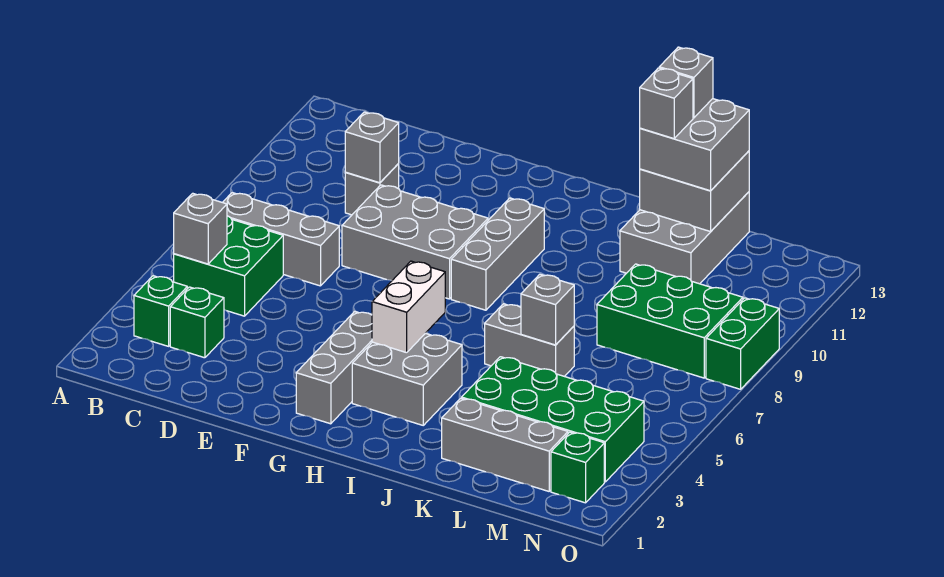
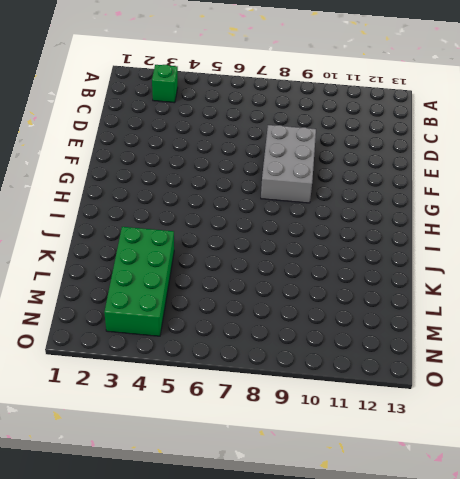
none -> green brick B5:C6 level 1
none -> grey brick B7:D7 level 1
none -> green brick C3 level 1

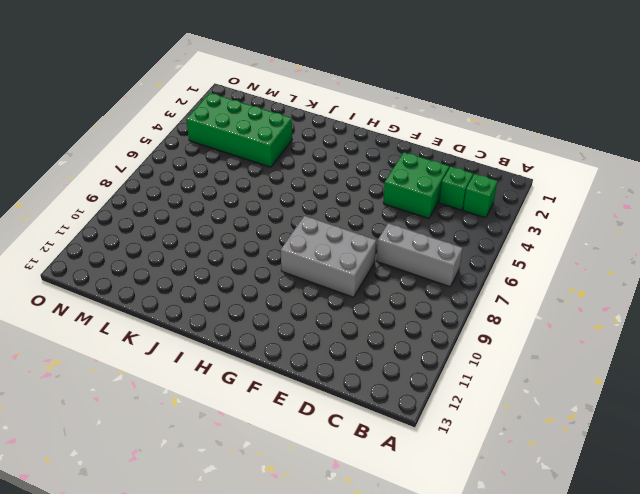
green brick D3:E4 level 1 -> green brick B5:C6 level 1
none -> grey brick D10 level 1
none -> grey brick G2:G4 level 1
none -> grey brick H3:I4 level 1

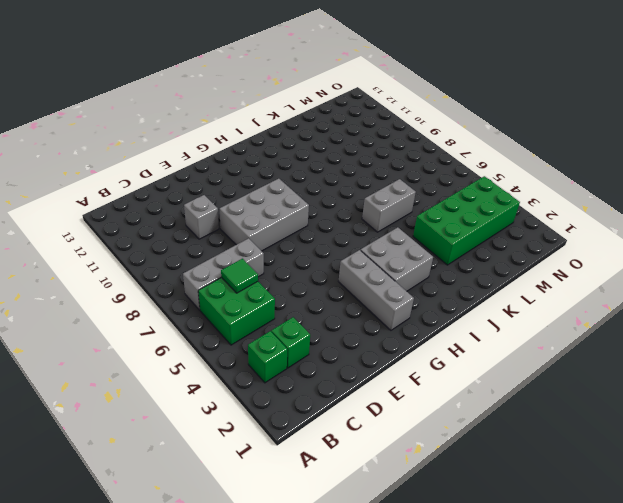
green tile C6 level 2 -> none
none -> grey brick H8:H10 level 1
none -> grey brick K2:M2 level 1
none -> grey brick K11:L13 level 1

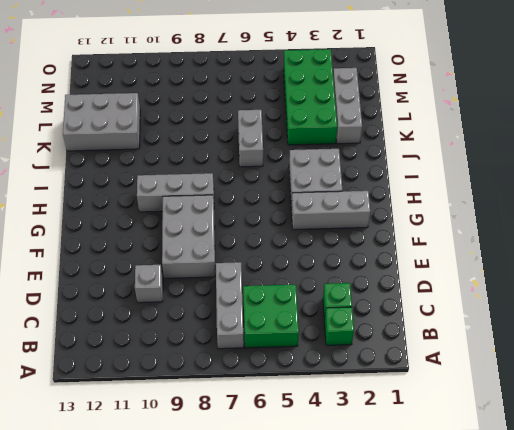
none -> green brick L8:N9 level 1
none -> green brick N2 level 1
none -> green brick O8:O9 level 1

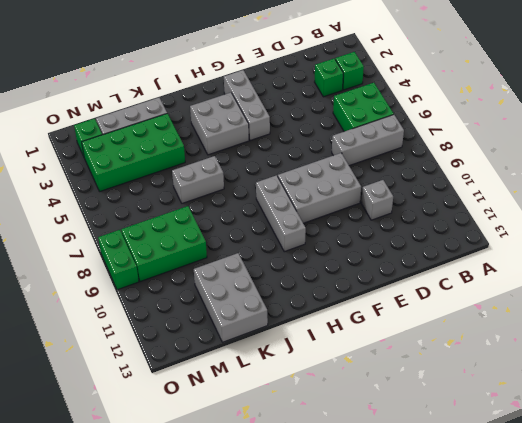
none -> grey brick B5 level 2
none -> grey brick D10 level 2
none -> white brick H4:H5 level 2

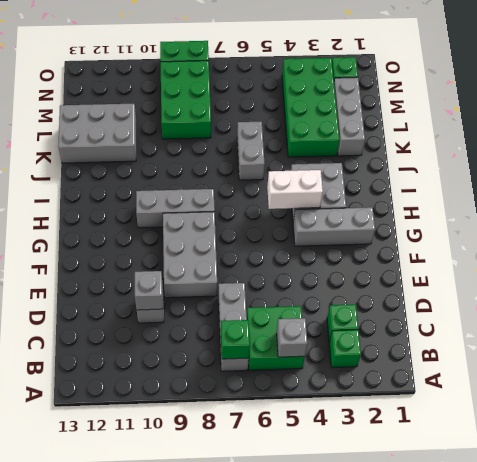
green brick B7 level 2 -> none
none -> grey brick K6 level 2
none -> grey brick K12:L13 level 2
none -> grey brick K12:L13 level 3

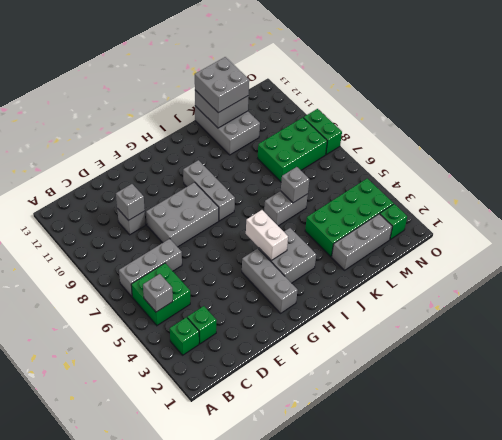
none -> grey brick K12 level 4
none -> grey brick K13 level 4

